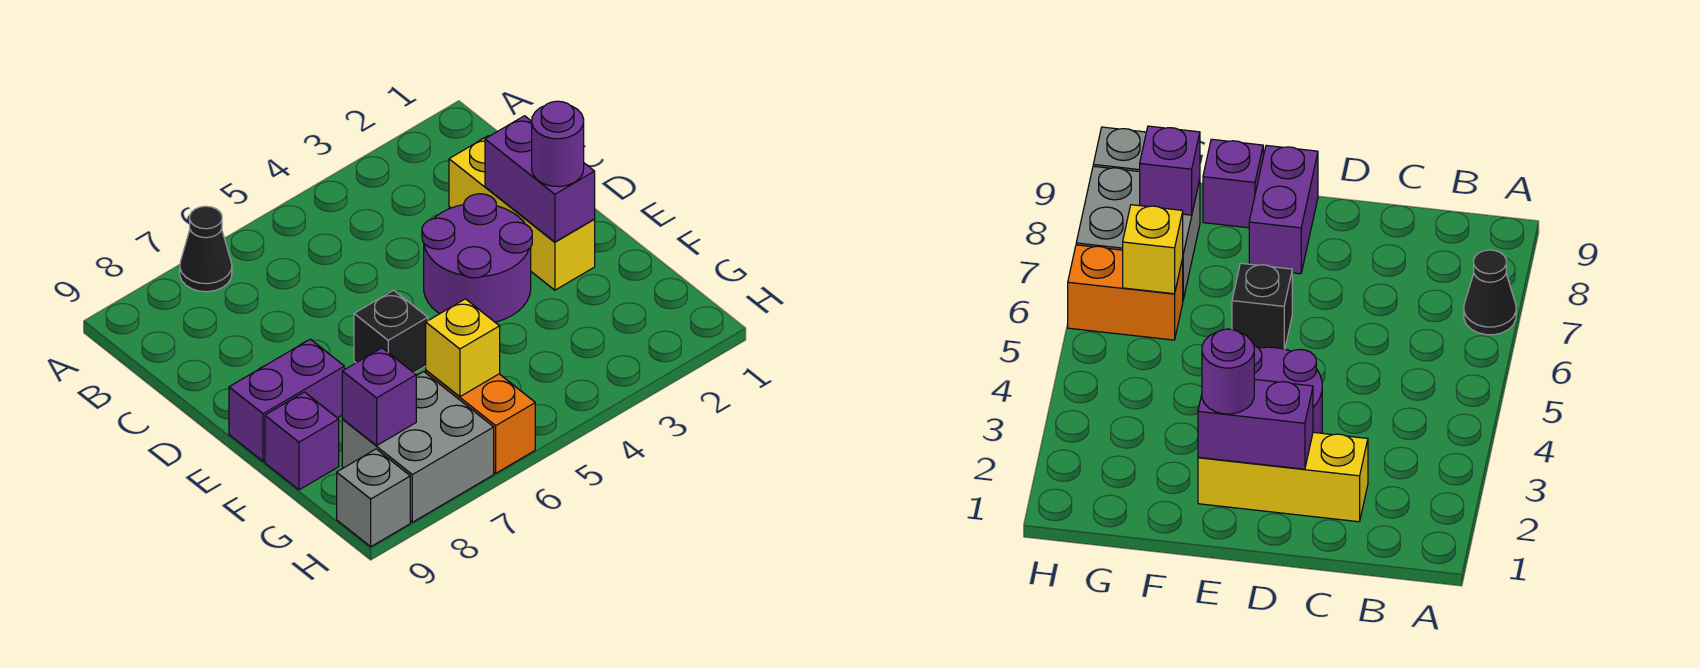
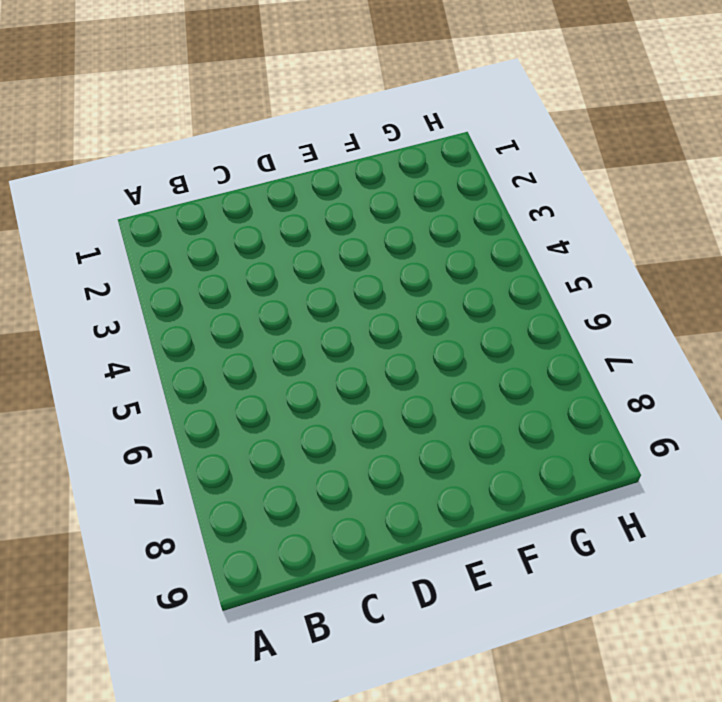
none -> black cone A7 level 1
none -> yellow brick C2:E2 level 1
none -> purple round brick D3:E4 level 1

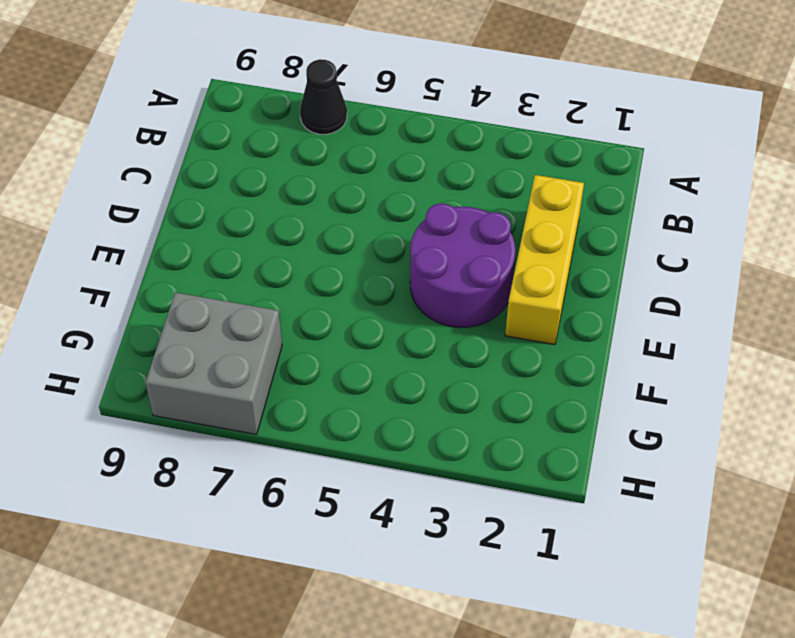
none -> black brick E6 level 1
none -> purple brick E8:E9 level 1
none -> purple brick F9 level 1

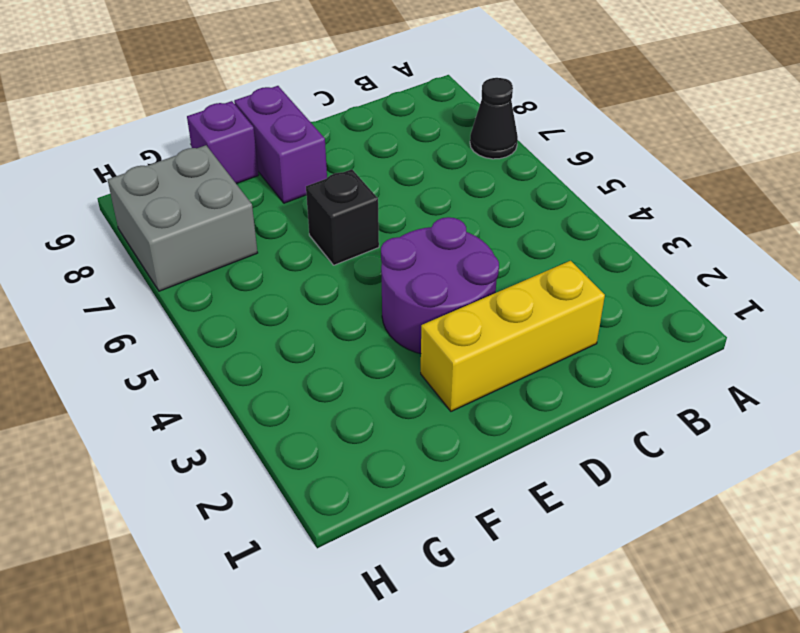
none -> orange brick G6:H6 level 1
none -> grey brick H9 level 1
none -> purple brick D2:E2 level 2

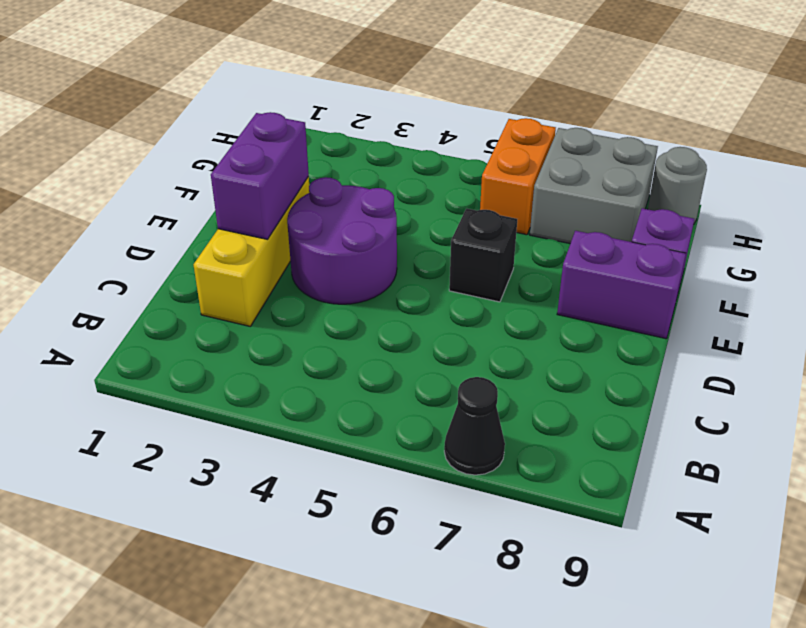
grey round brick H9 level 1 -> grey brick H9 level 1
none -> yellow brick G6 level 2
none -> purple brick G8 level 2
none -> purple round brick E2 level 3

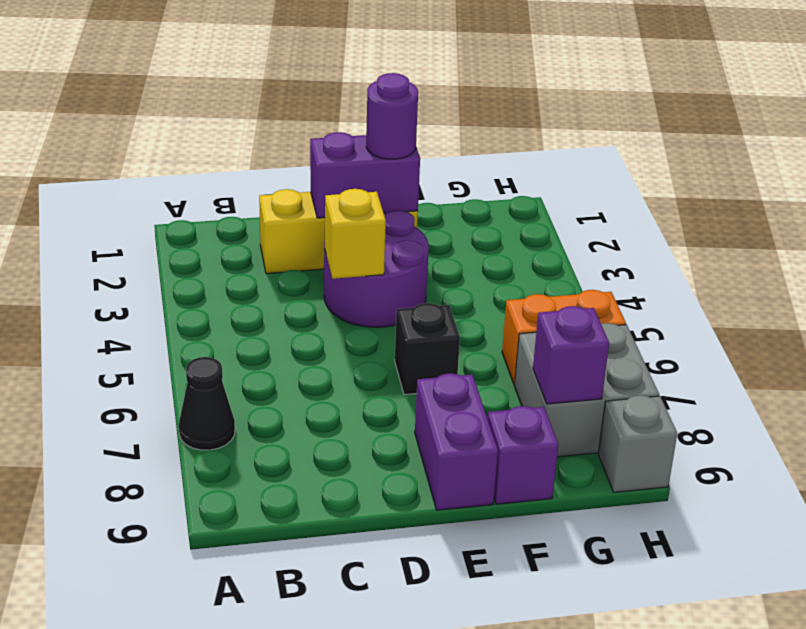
yellow brick D4 level 2 -> yellow brick G6 level 2

